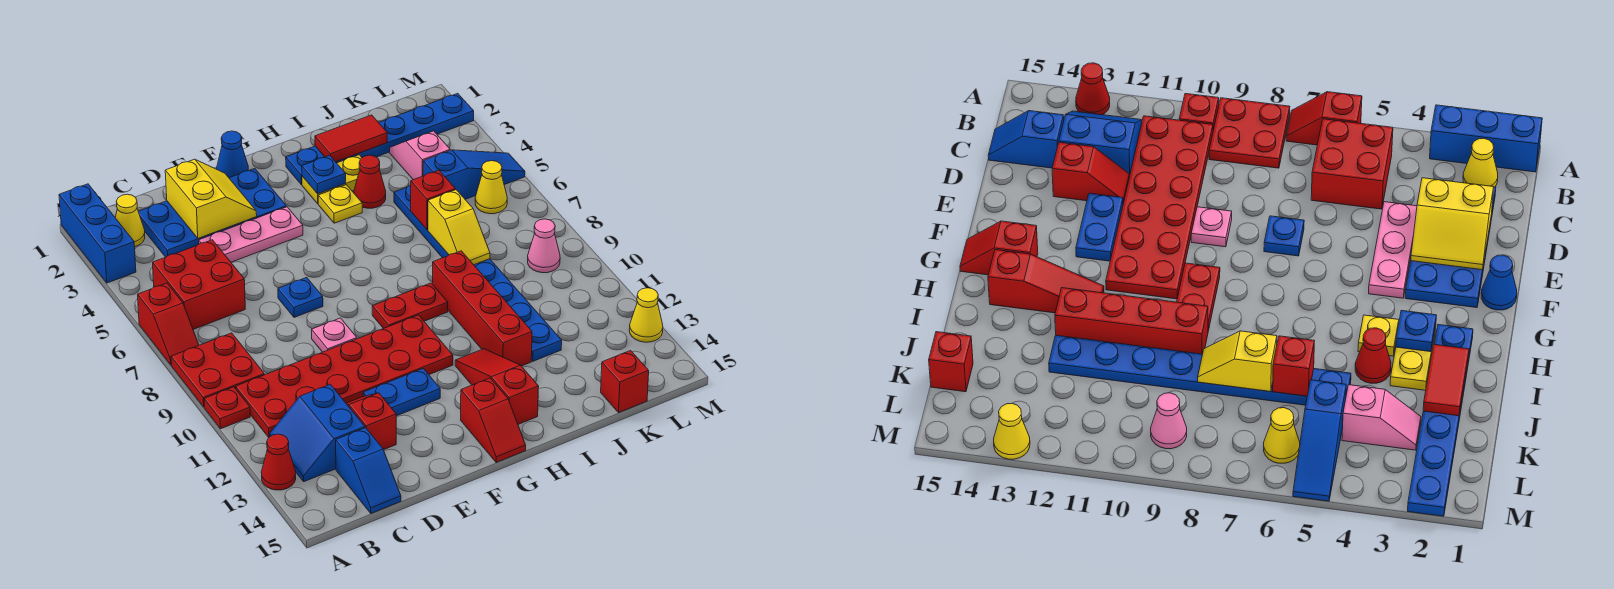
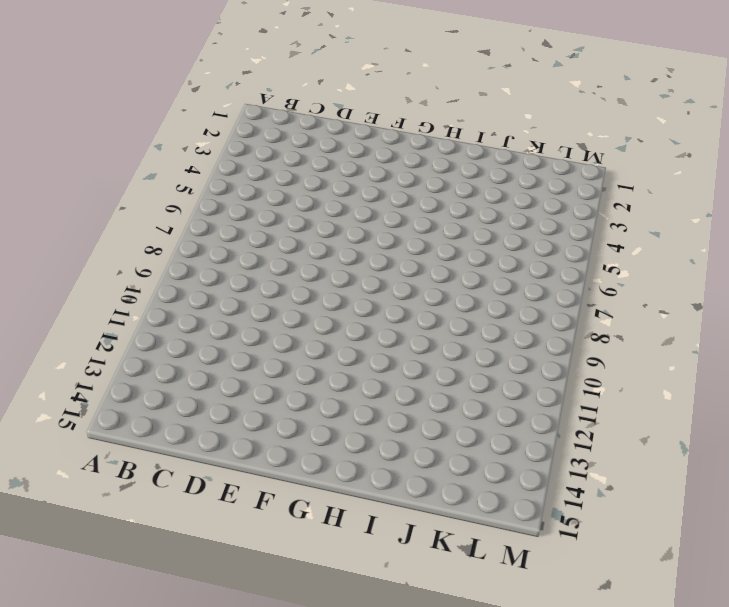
none -> blue brick A1:A3 level 1
none -> red slope A6:A7 level 1 top 6
none -> red plate A8:B9 level 1
none -> red plate A10 level 1

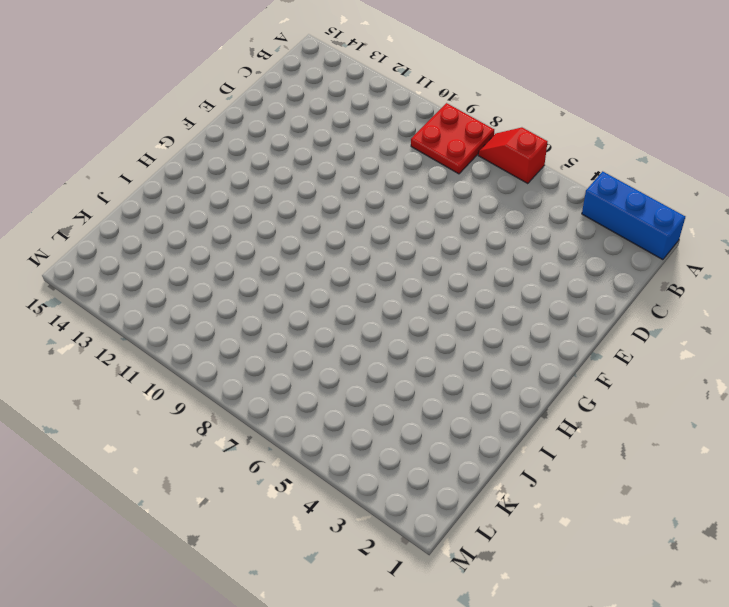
none -> red plate A10 level 1
none -> red cone A13 level 1
none -> yellow cone B2 level 1
none -> red brick B5:C6 level 1

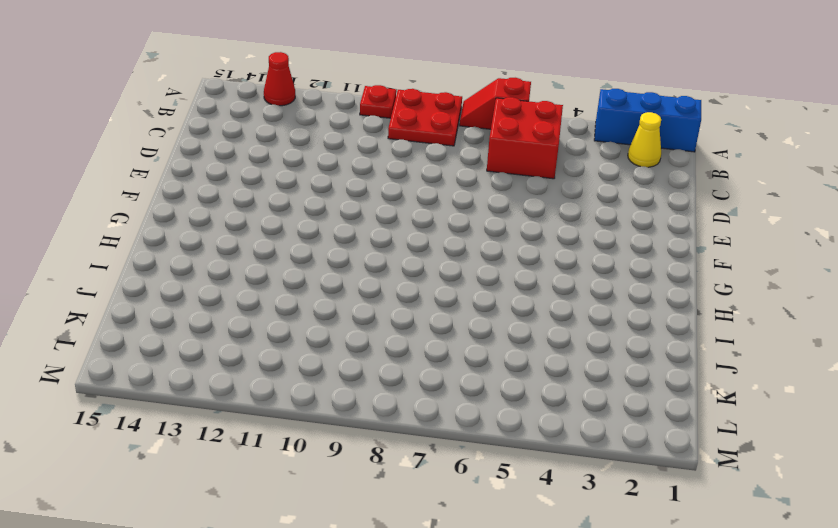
none -> red plate B10:G11 level 1
none -> blue slope B12:C13 level 1 top C
none -> blue plate C2:F3 level 1
none -> blue slope C14:C15 level 1 top 14

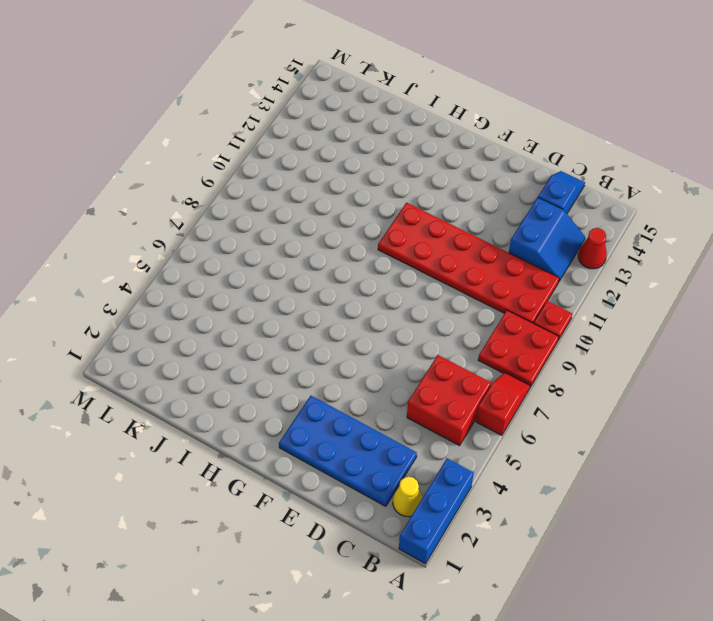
none -> pink plate D4:F4 level 1
none -> red slope D12:D13 level 1 top 13
none -> blue plate E7 level 1
none -> pink plate E9 level 1

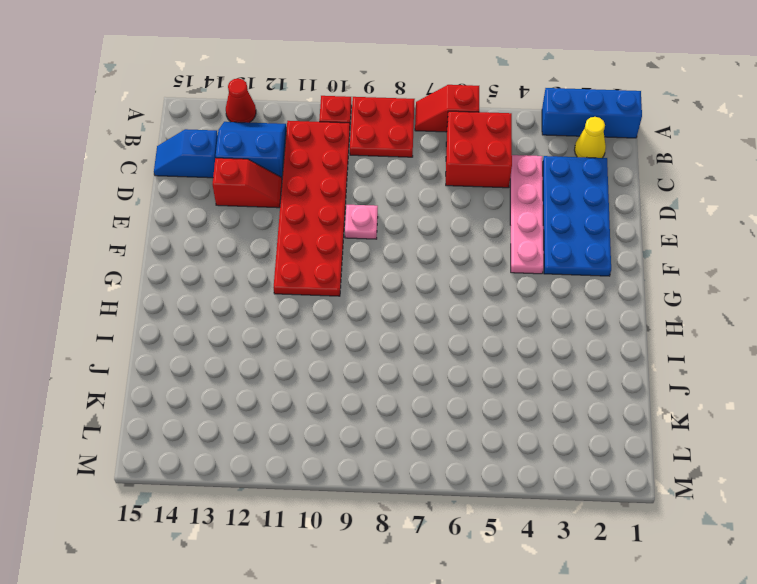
pink plate C4:F4 level 1 -> pink plate D4:F4 level 1
none -> blue plate E7 level 1
none -> blue plate E12:F12 level 1
none -> blue cone F1 level 1
none -> red plate G9:H9 level 1

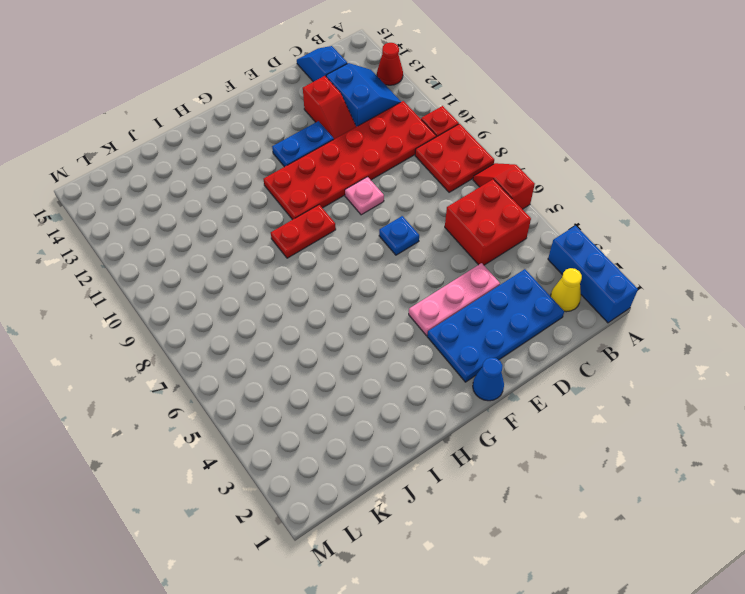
none -> red slope G14:G15 level 1 top 14
none -> blue plate H2:M2 level 1
none -> yellow plate H3:I3 level 1
none -> yellow plate H4 level 1

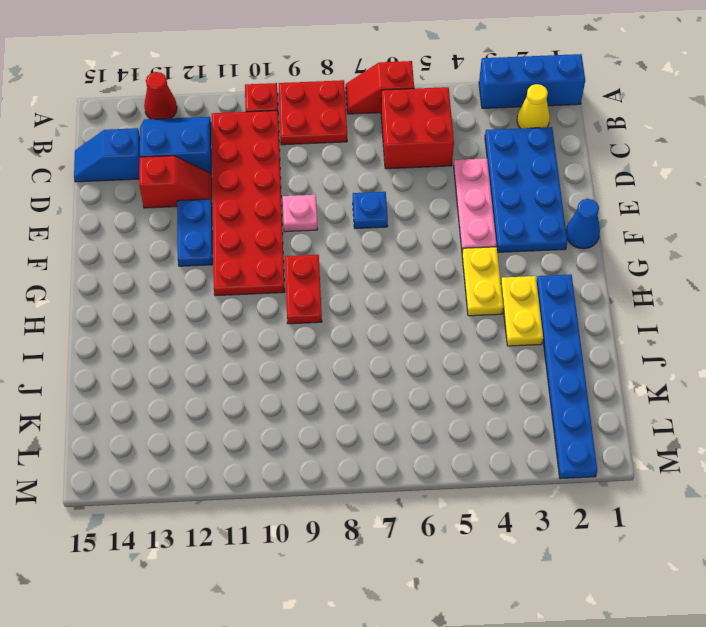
yellow plate G4:H4 level 1 -> yellow plate H4 level 1
none -> red slope G14:G15 level 1 top 14
none -> red slope H12:H14 level 1 top 14
none -> red cone I4 level 1
none -> red brick I9:I12 level 1

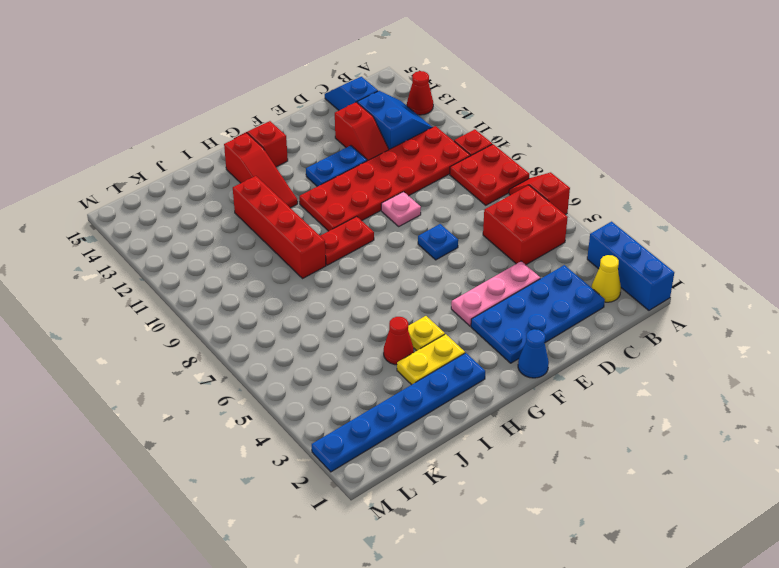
none -> blue plate J5:J12 level 1
none -> pink slope K3:K4 level 1 top 4
none -> blue slope K5:M5 level 1 top K
none -> red brick K15 level 1

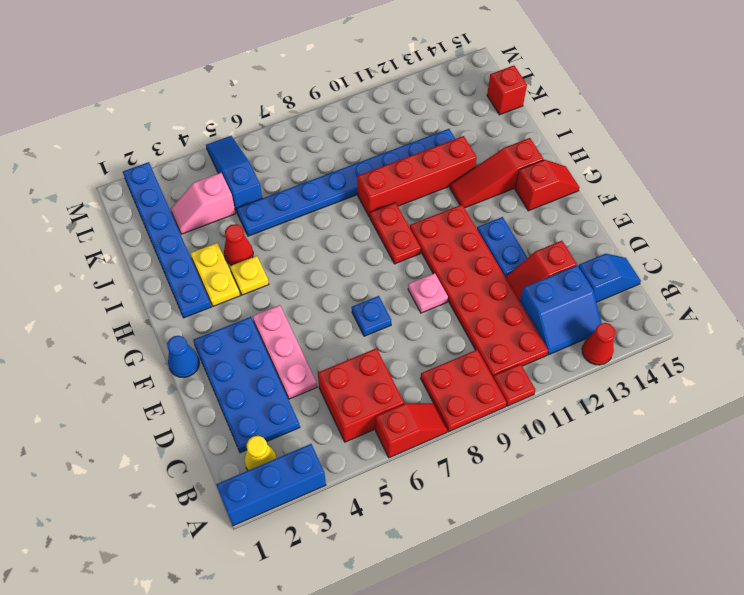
none -> yellow cone L6 level 1
none -> pink cone L9 level 1
none -> yellow cone M13 level 1
none -> yellow slope D2:E3 level 2 top D

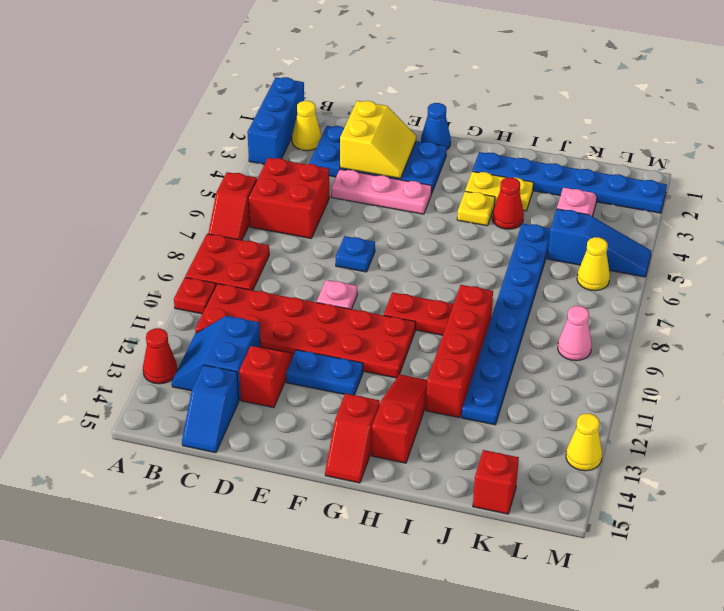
none -> blue plate H3 level 2
none -> red tile I2:J2 level 2
none -> red brick J6 level 2
none -> yellow slope J7:J8 level 2 top 7

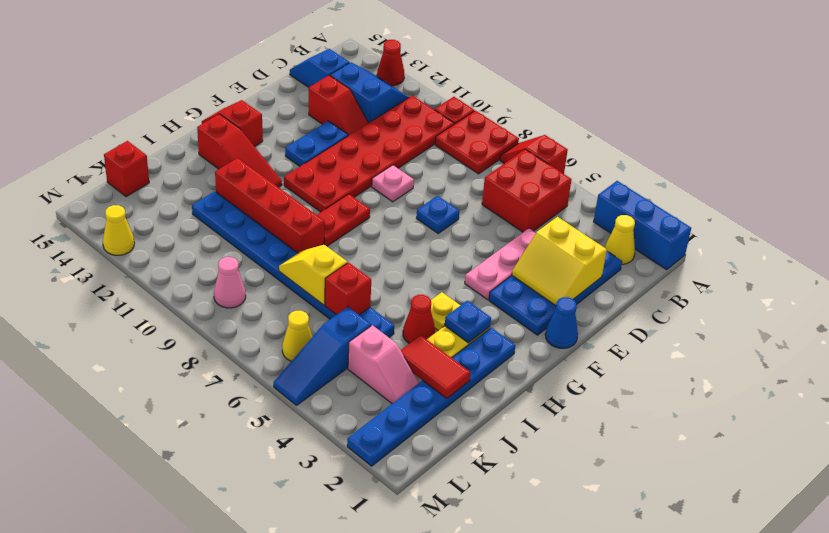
red tile J2:J3 level 2 -> red tile I2:J2 level 2

